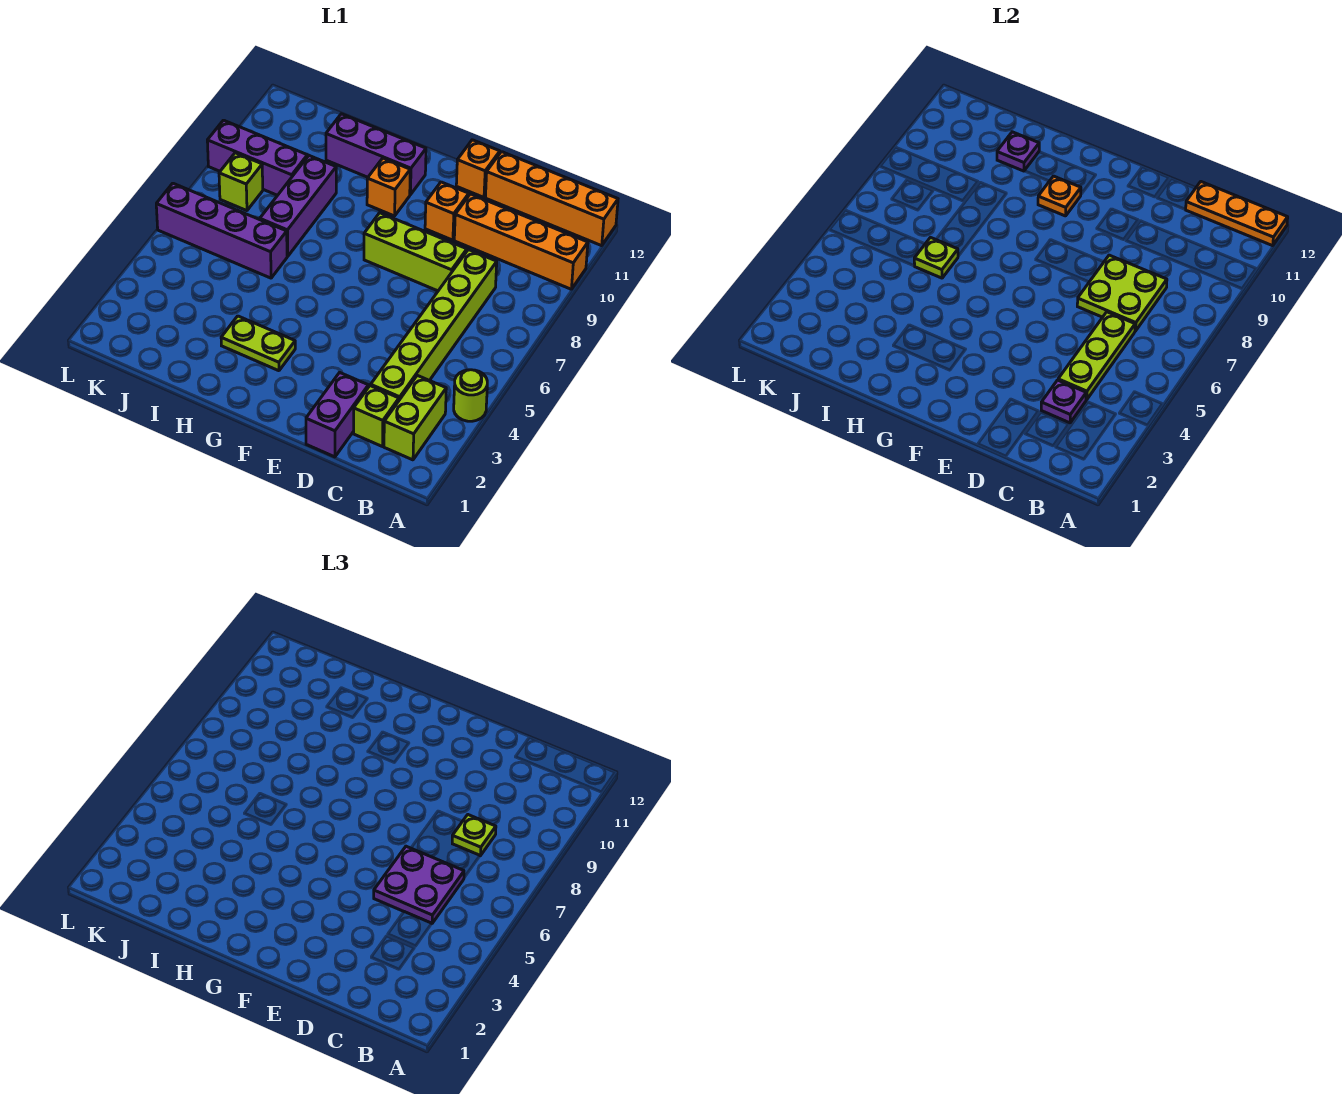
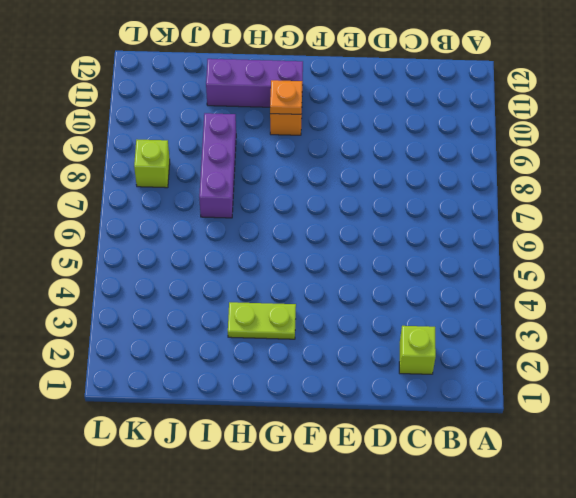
none -> lime round brick A4 level 1
none -> orange brick A10:D10 level 1
none -> orange brick A12:D12 level 1

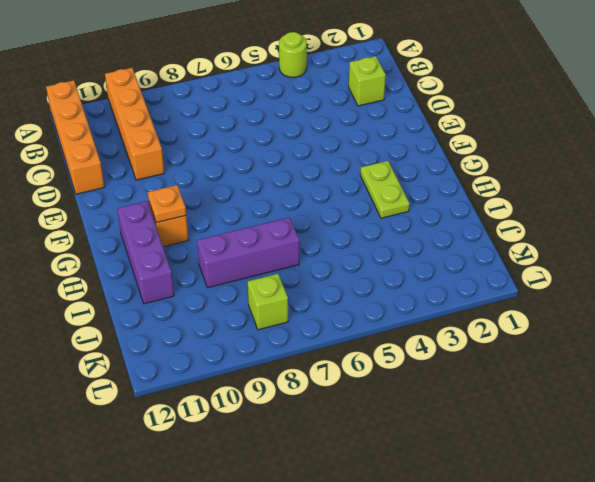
none -> lime brick B2:B3 level 1
none -> lime brick C3:C8 level 1
none -> purple brick D1:D2 level 1

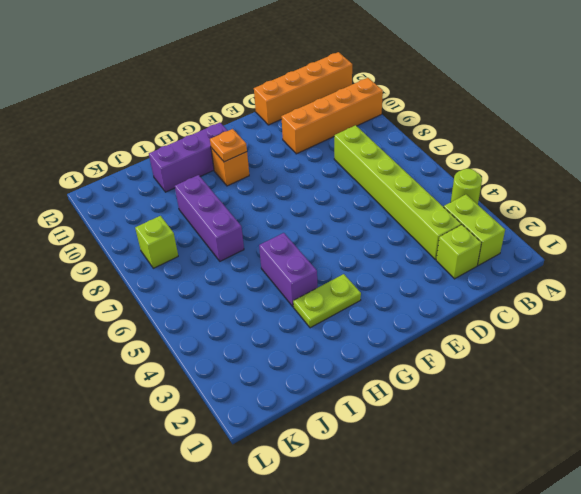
purple brick H4:H5 level 1 -> purple brick D1:D2 level 1
none -> lime brick D8:F8 level 1
none -> orange brick E10 level 1
none -> orange brick E12 level 1

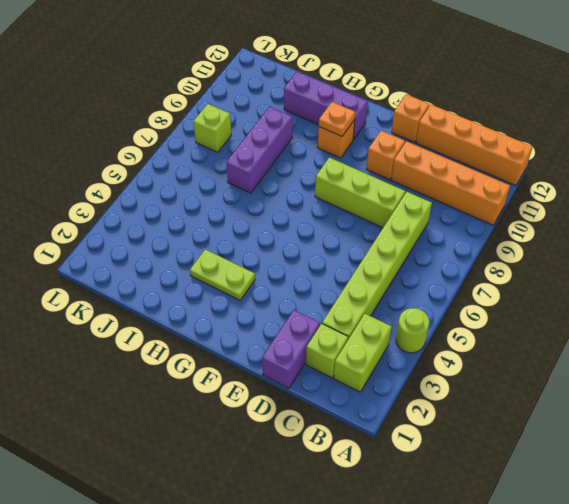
none -> purple brick I6:L6 level 1
none -> purple brick J9:L9 level 1
none -> orange plate A12:C12 level 2

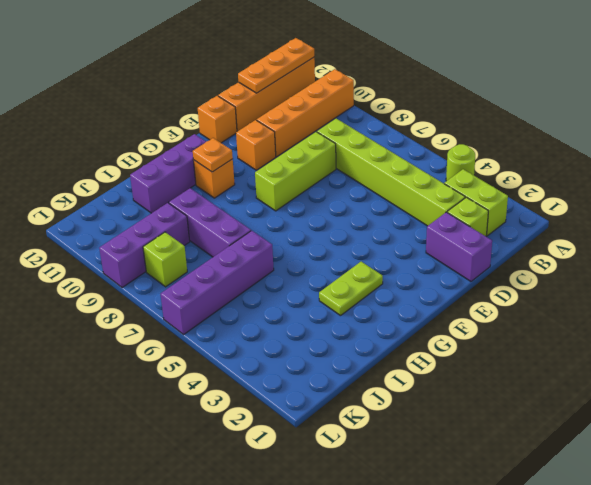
none -> purple plate C3 level 2
none -> lime plate C4:C6 level 2
none -> lime plate C7:D8 level 2

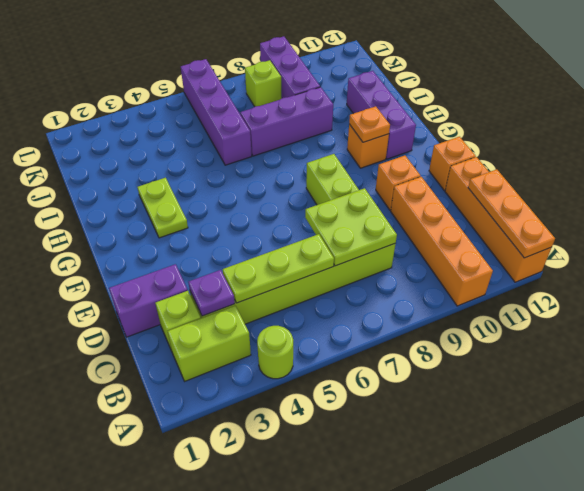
none -> lime plate I6 level 2
none -> purple plate I11 level 2
none -> purple plate C5:D6 level 3

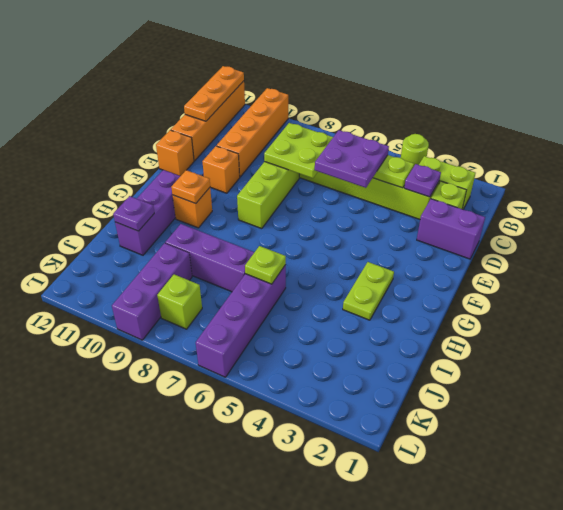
none -> lime plate C8 level 3

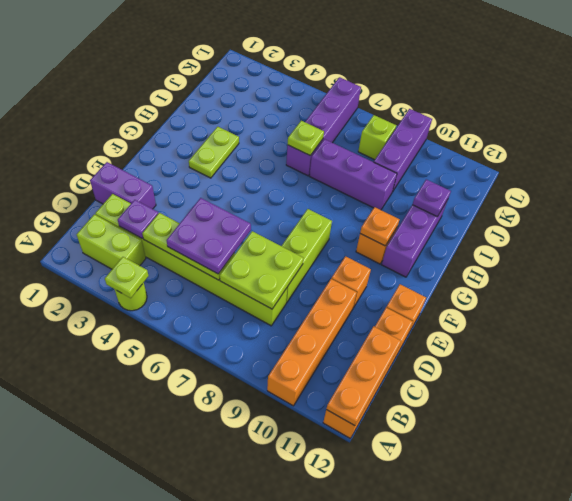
lime plate A4 level 2 -> lime plate C8 level 3

